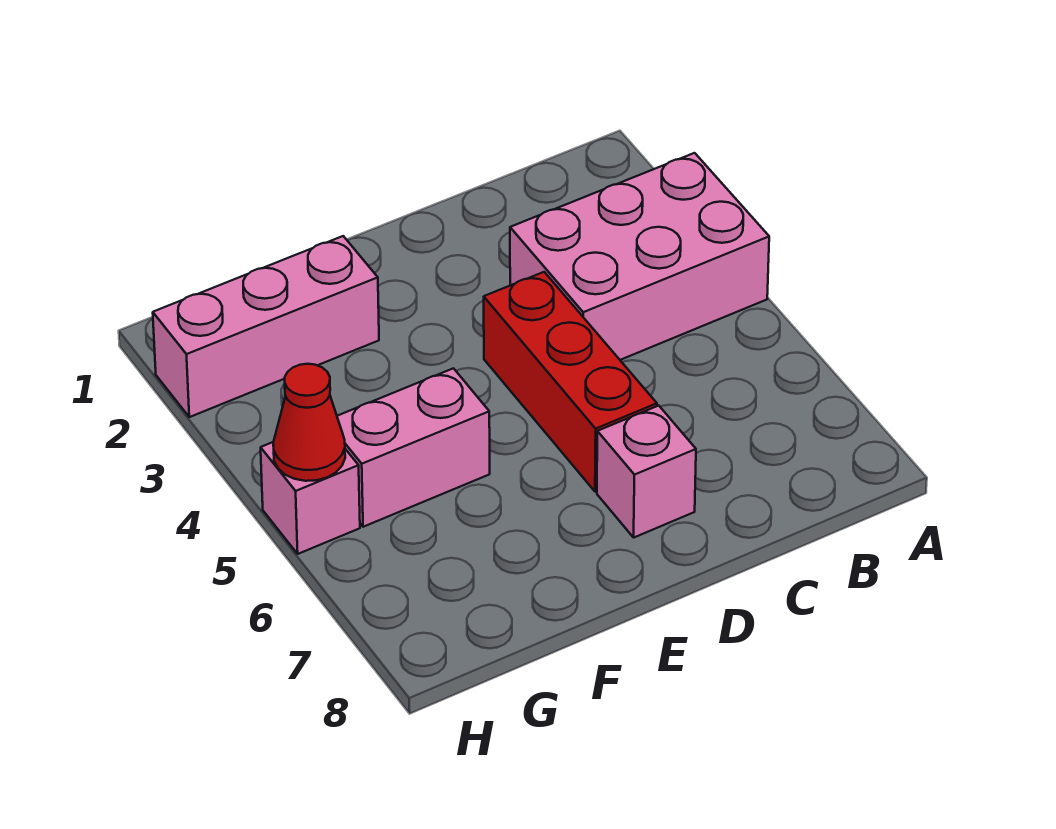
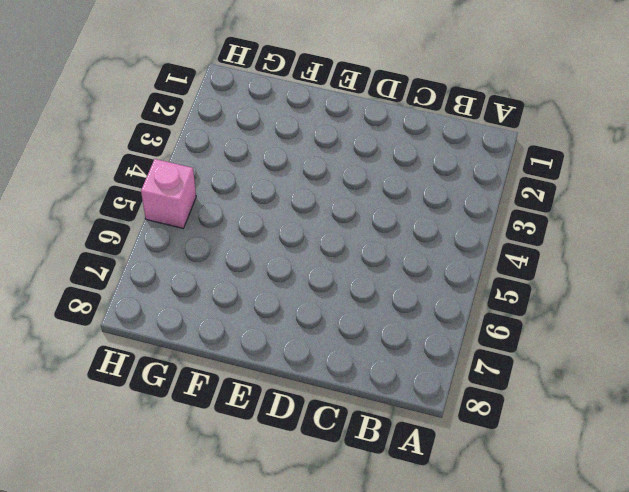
none -> pink brick A3:C4 level 1
none -> red brick D4:D6 level 1

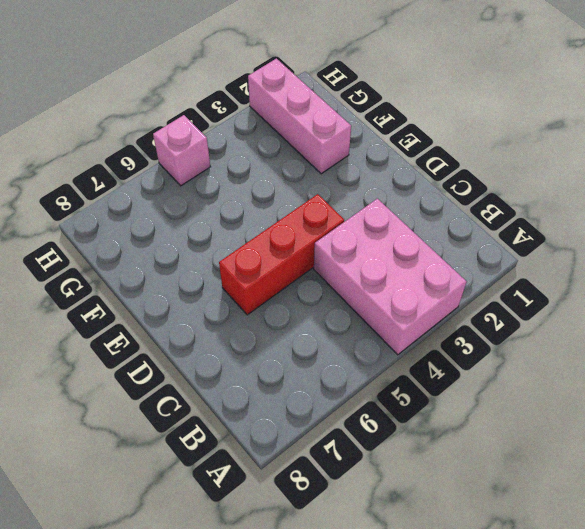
none -> pink brick D7 level 1
none -> pink brick F5:G5 level 1

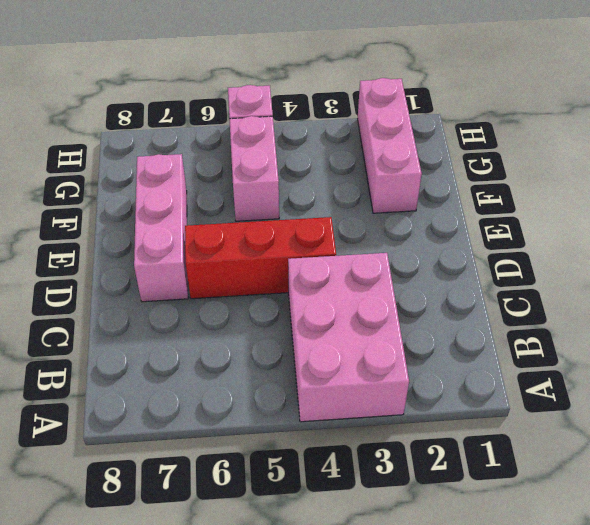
pink brick D7:F7 level 1 -> pink brick D7 level 1
none -> red cone H5 level 2

